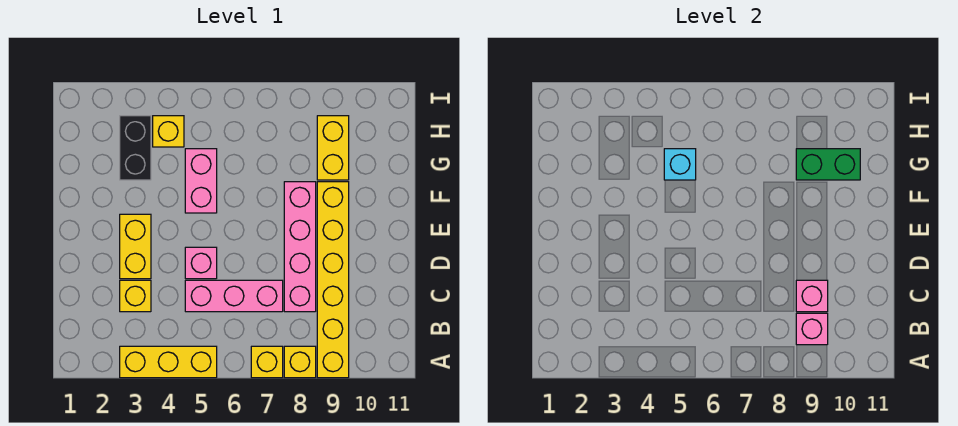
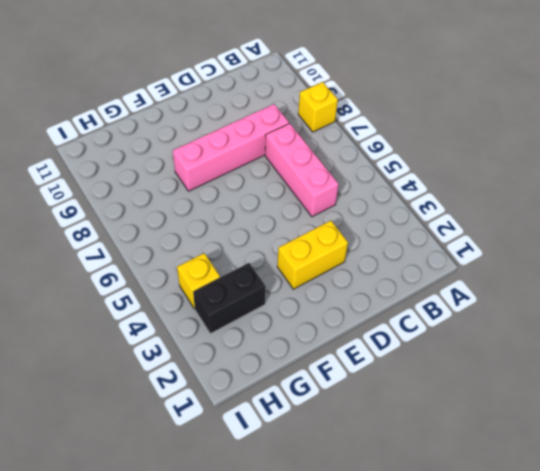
none -> yellow brick A3:A5 level 1
none -> yellow brick A7 level 1
none -> yellow brick A9:F9 level 1

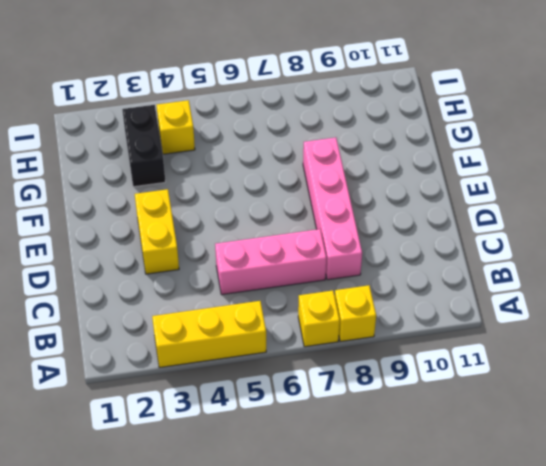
none -> yellow brick A9:F9 level 1
none -> yellow brick C3 level 1
none -> pink brick D5 level 1

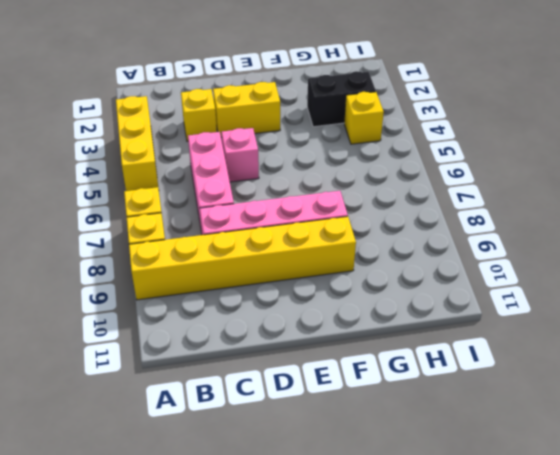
none -> pink brick F5:G5 level 1
none -> yellow brick G9:H9 level 1
none -> pink brick B9 level 2

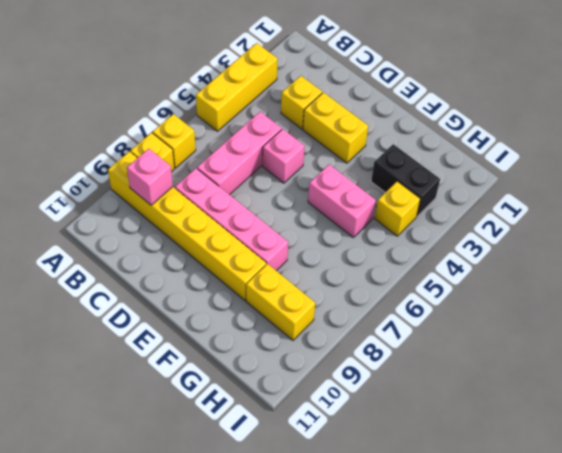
none -> pink brick C9 level 2
none -> cyan brick G5 level 2
none -> green brick G9:G10 level 2

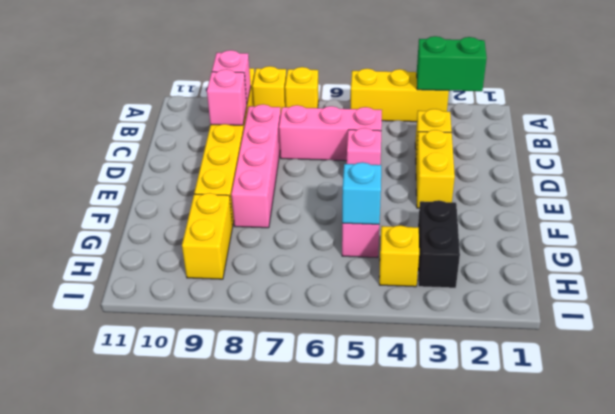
green brick A2:A3 level 2 -> green brick G9:G10 level 2

